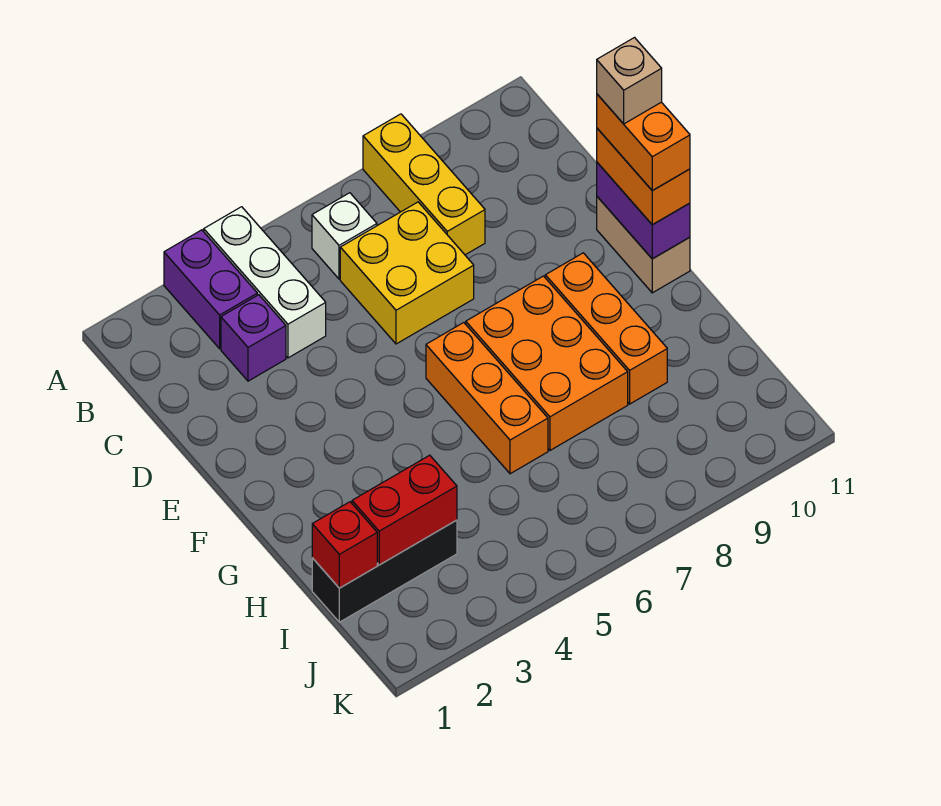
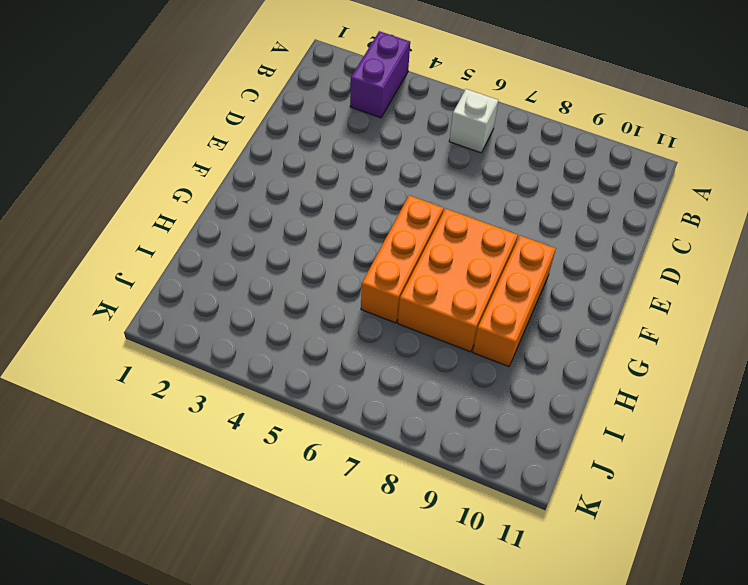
none -> white brick A4:C4 level 1
none -> yellow brick A8:C8 level 1
none -> purple brick C3 level 1

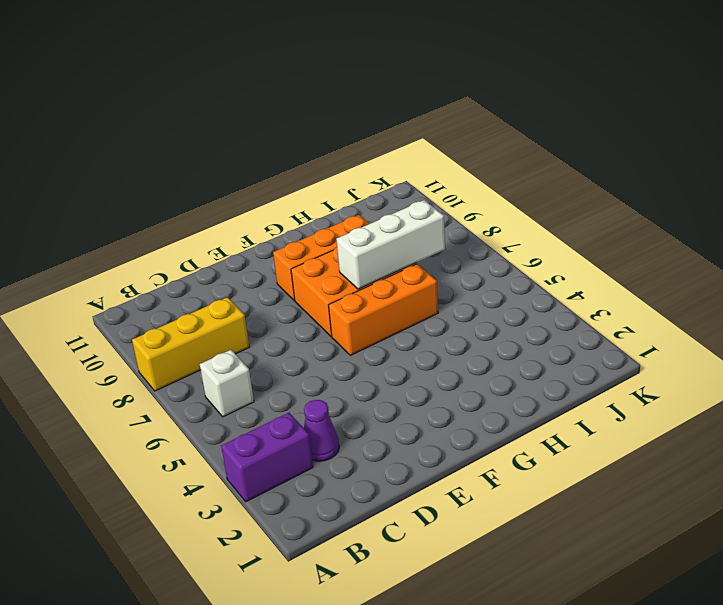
purple cone C3 level 1 -> purple brick C3 level 1
white brick G7:I7 level 2 -> white brick A4:C4 level 1
none -> yellow brick C6:D7 level 1
none -> tan brick E11:F11 level 1
none -> black brick I1:I3 level 1

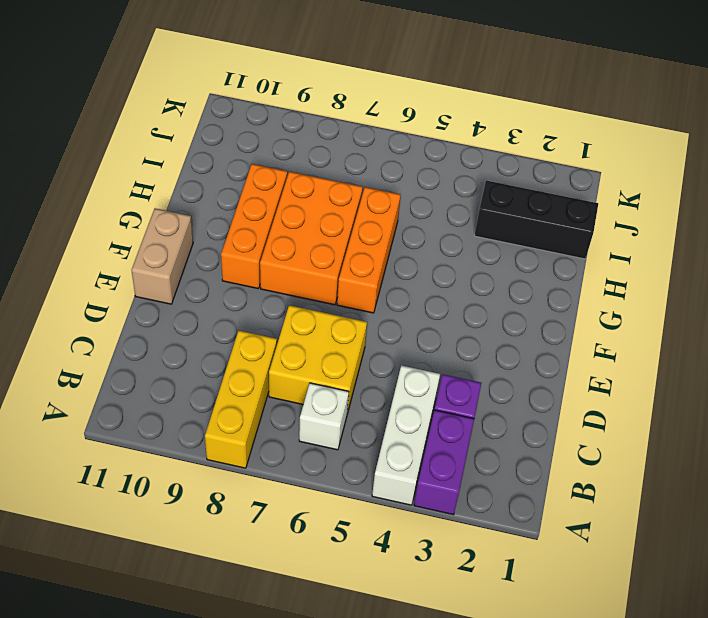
none -> purple brick E11:F11 level 2
none -> red brick I1 level 2
none -> red brick I2:I3 level 2

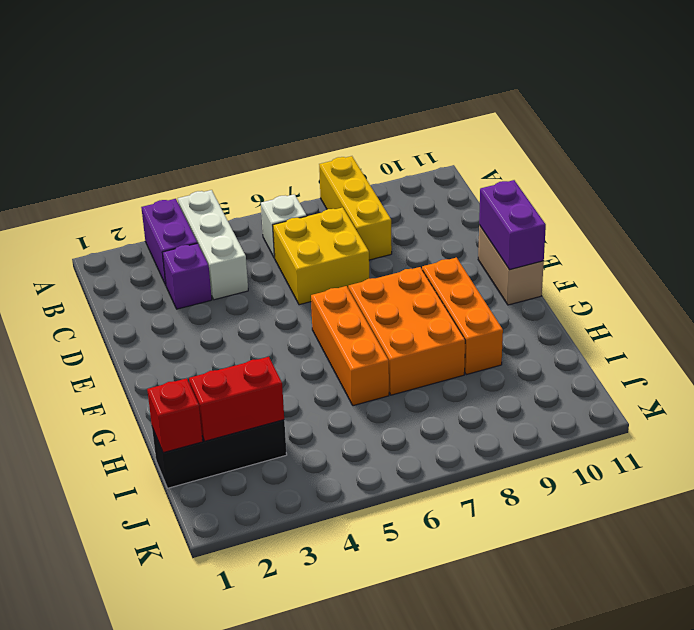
none -> orange brick E11:F11 level 3
none -> orange brick E11:F11 level 4
none -> tan brick E11 level 5

